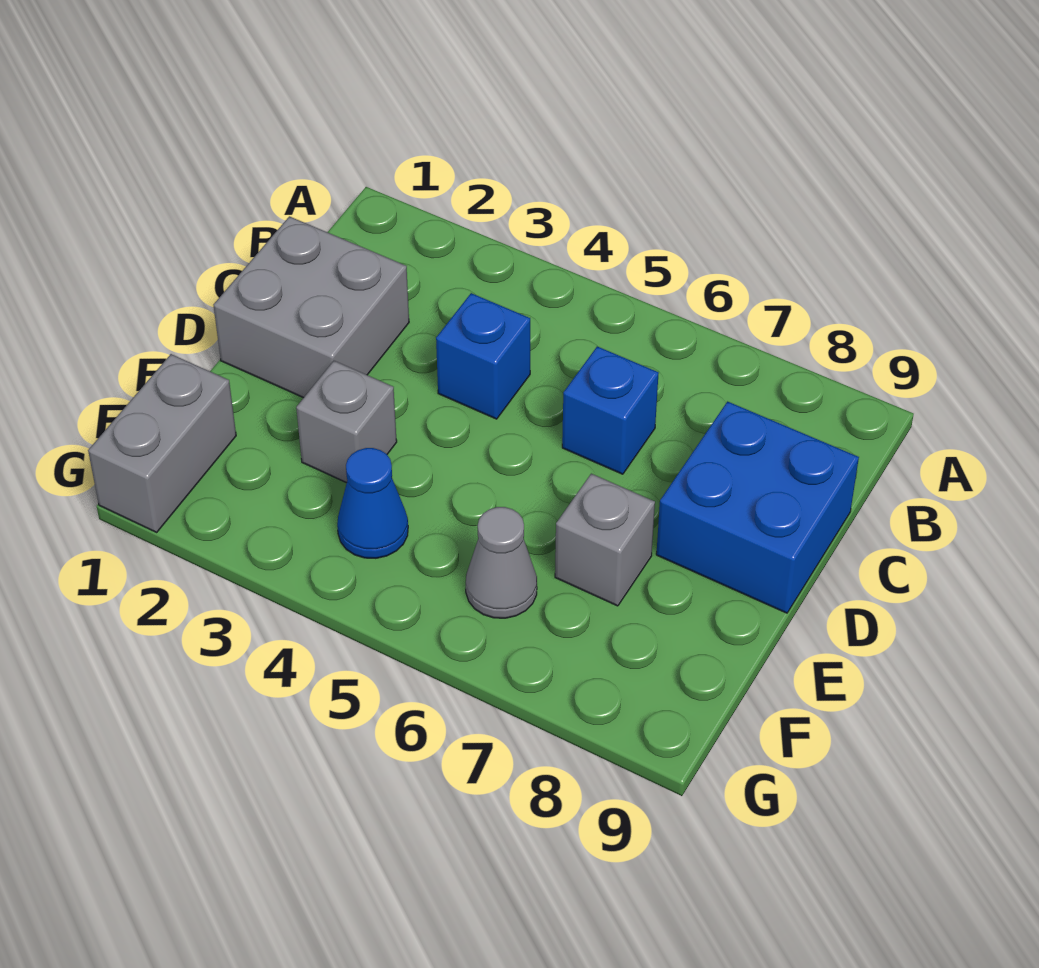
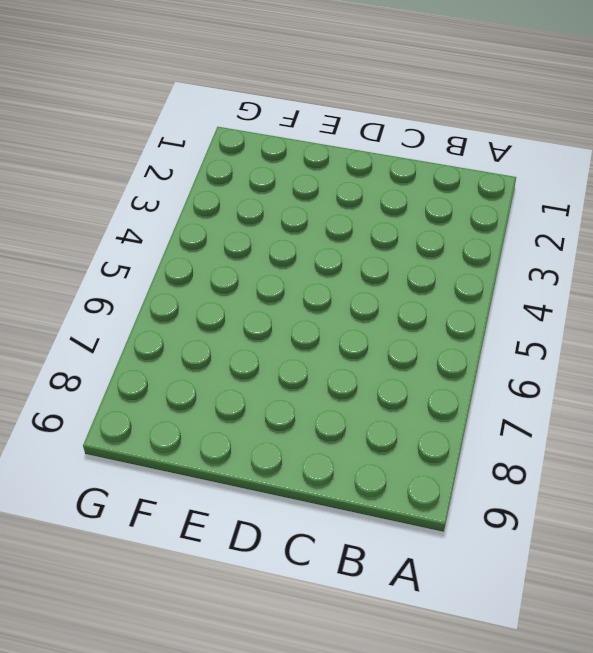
none -> grey brick C1:D2 level 1
none -> blue brick C4 level 1

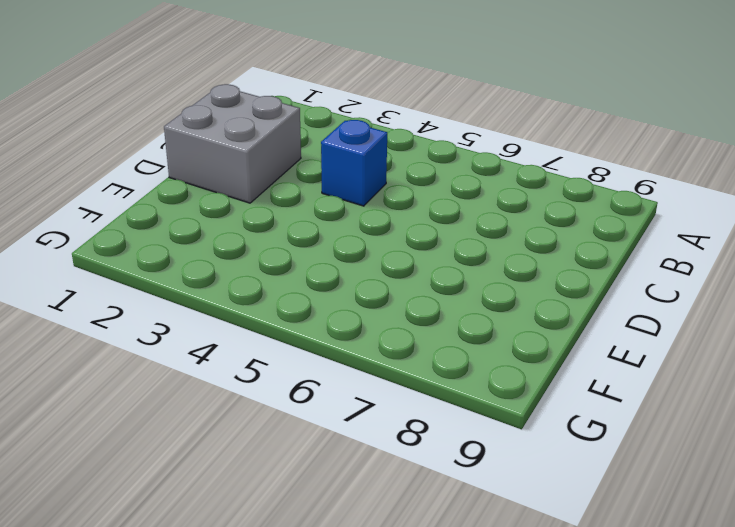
none -> blue brick C6 level 1
none -> blue brick C8:D9 level 1

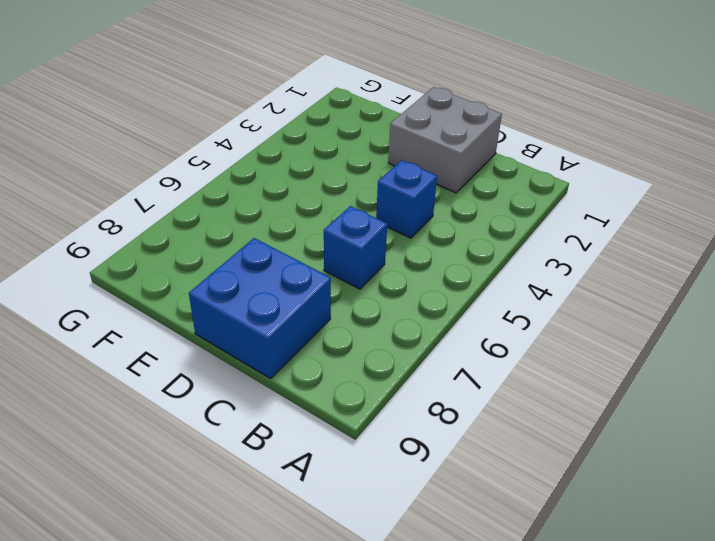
none -> grey brick E3 level 1
none -> grey brick E7 level 1

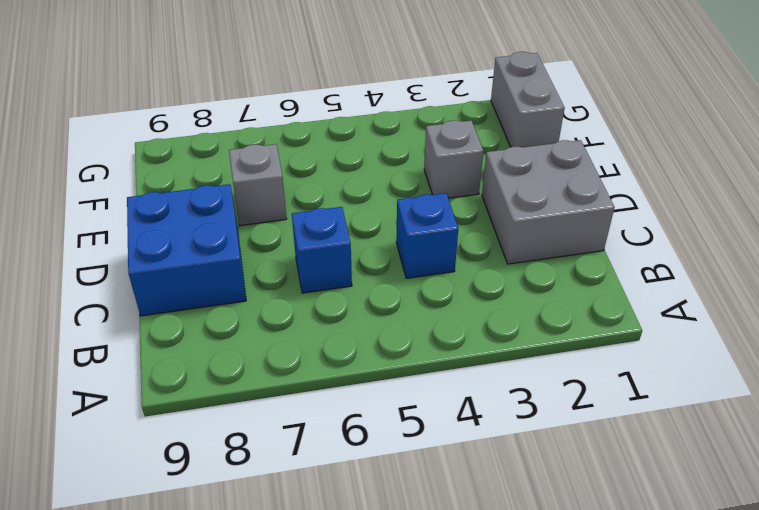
none -> blue cone F4 level 1
none -> grey cone F6 level 1

